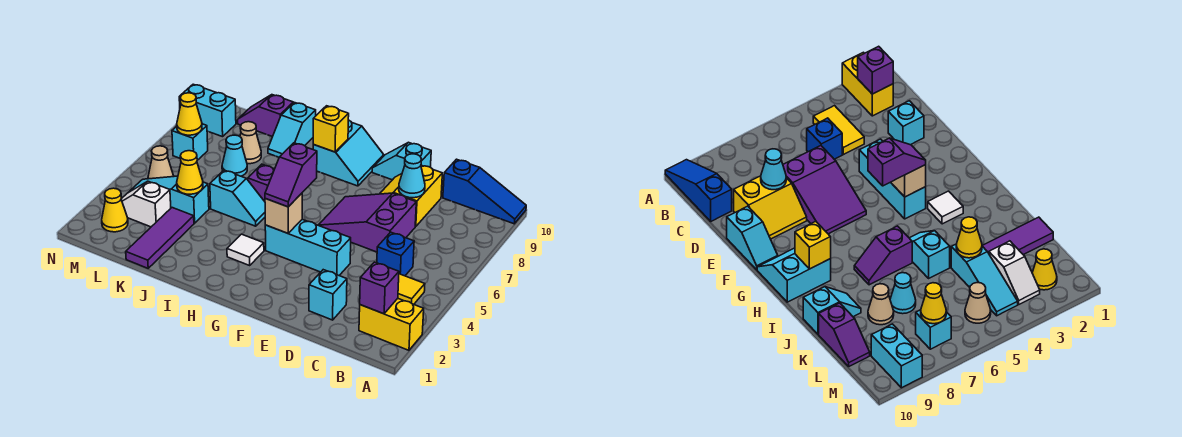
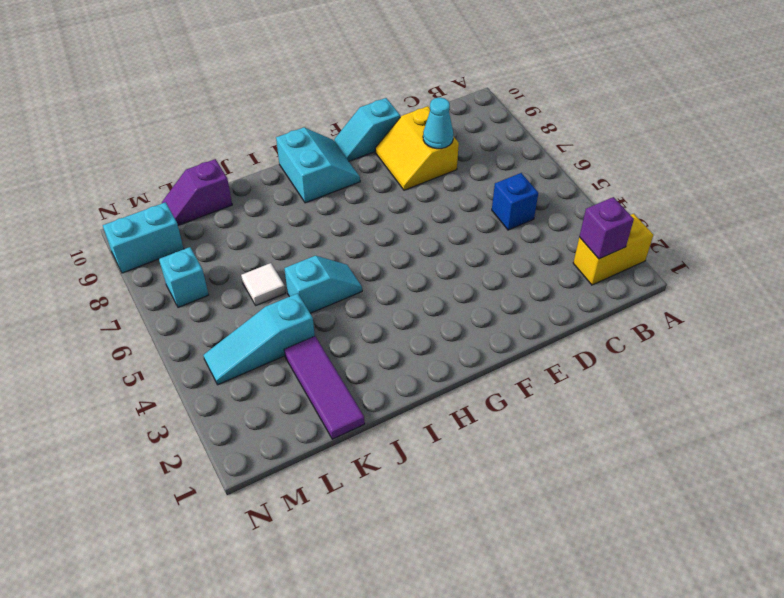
white tile K6 level 1 -> white tile H3 level 1
none -> blue slope A10:C10 level 1 top C
none -> yellow tile B4:C4 level 1
none -> cyan brick D2 level 1
none -> purple slope D6:F7 level 1 top D

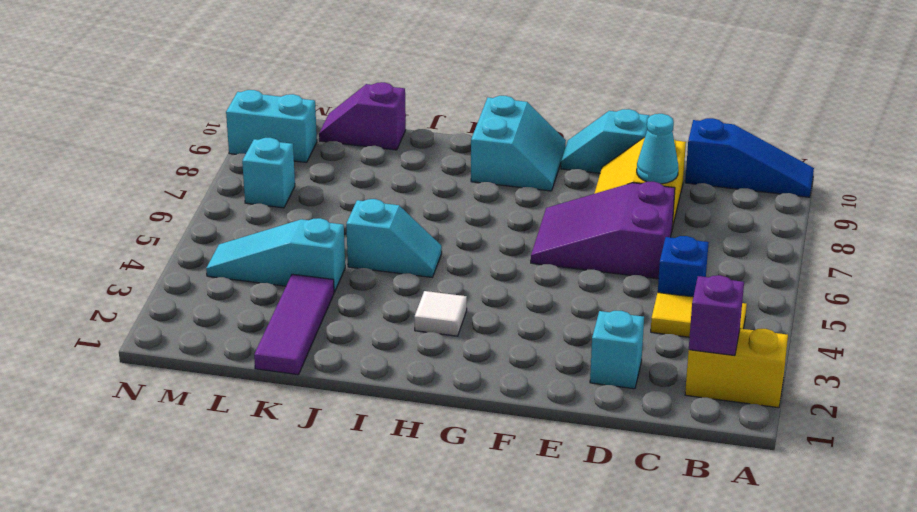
none -> cyan brick E4:G4 level 1
none -> purple slope I6:I7 level 1 top 6
none -> cyan slope J9:J10 level 1 top 10
none -> cyan cone K7 level 1

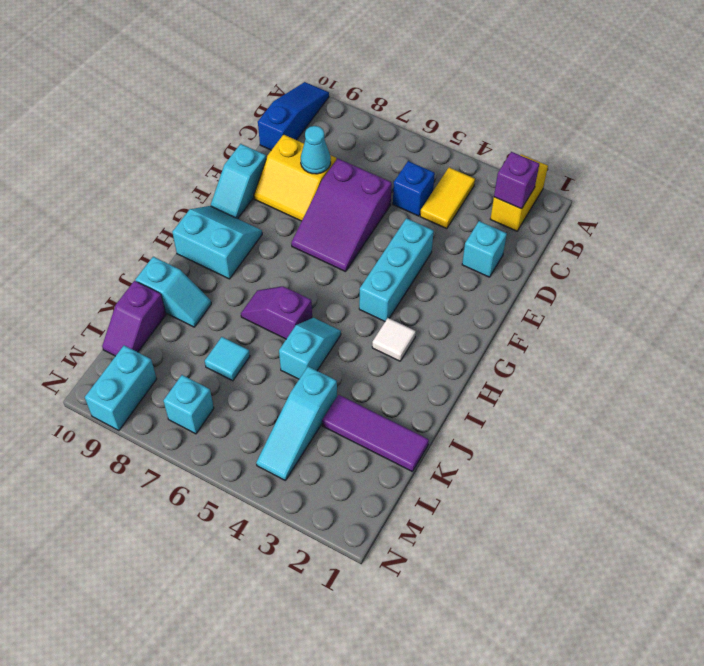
cyan tile K7 level 1 -> cyan cone K7 level 1
none -> tan cone K8 level 1
none -> white slope L3:M3 level 1 top L
none -> yellow cone M2 level 1
none -> tan cone M5 level 1

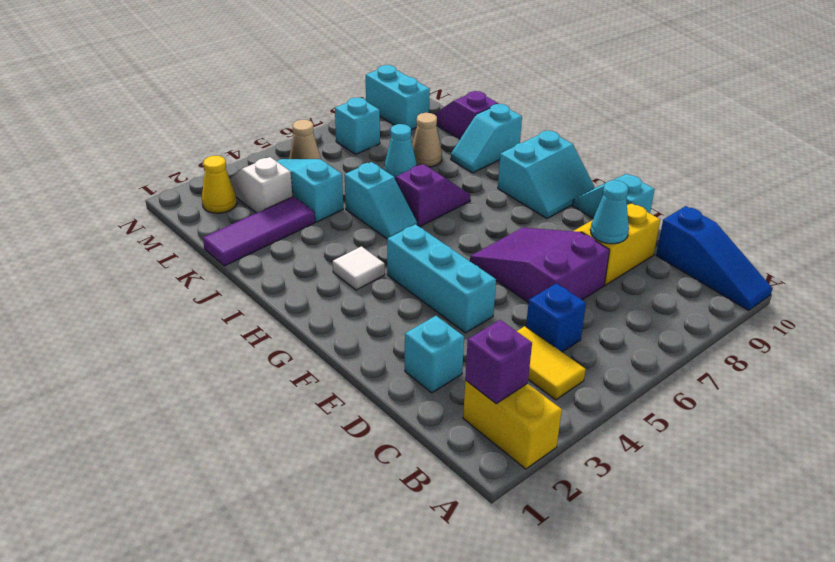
none -> tan brick G4 level 2
none -> yellow brick H9 level 2
none -> yellow cone K4 level 2
none -> yellow cone M7 level 2

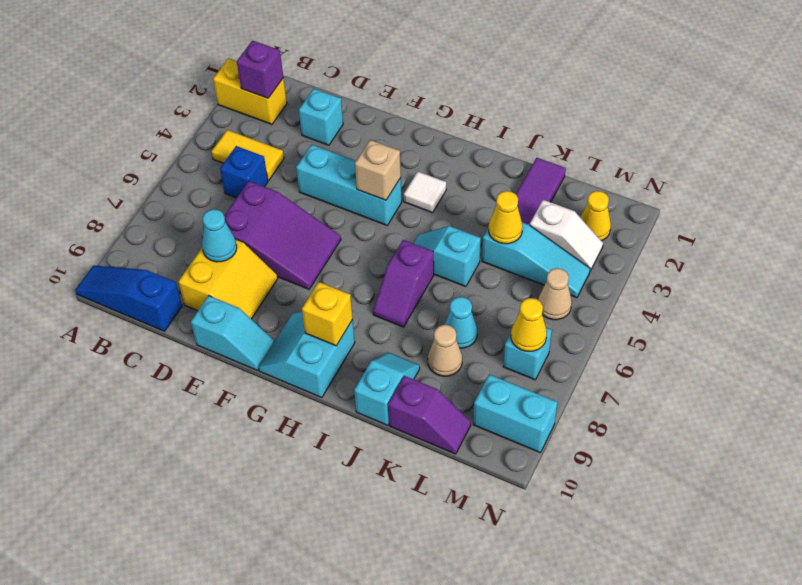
none -> purple slope G4:G5 level 3 top 5

